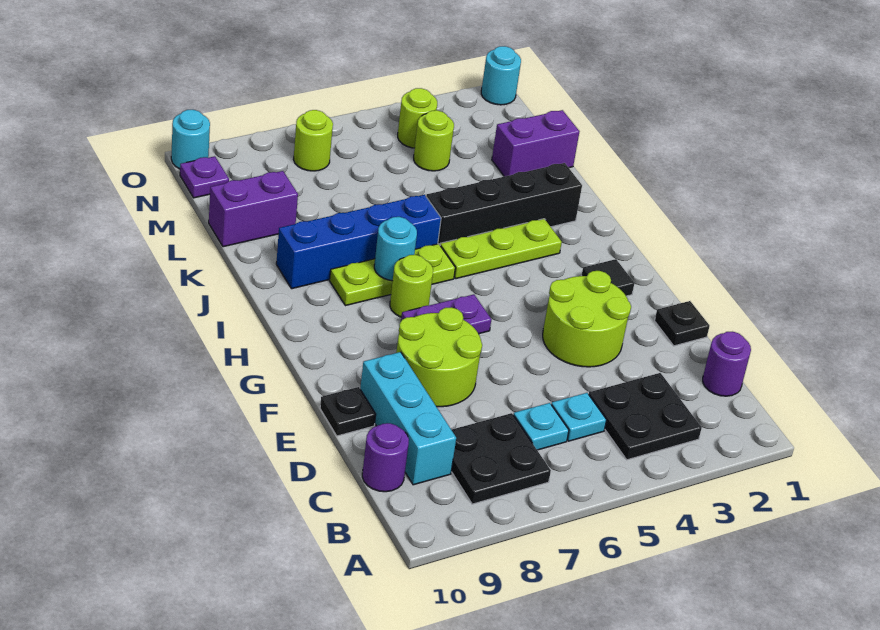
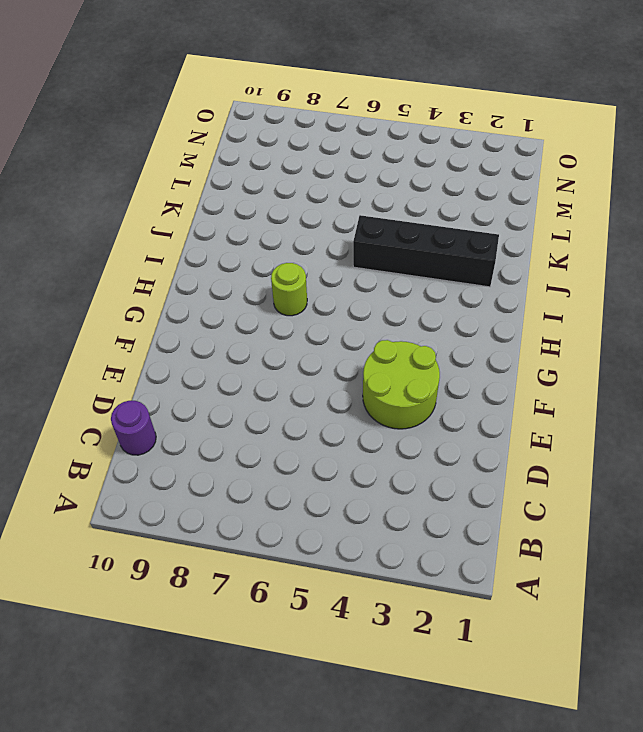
none -> black plate B3:C4 level 1
none -> black plate B7:C8 level 1
none -> purple round brick C1 level 1

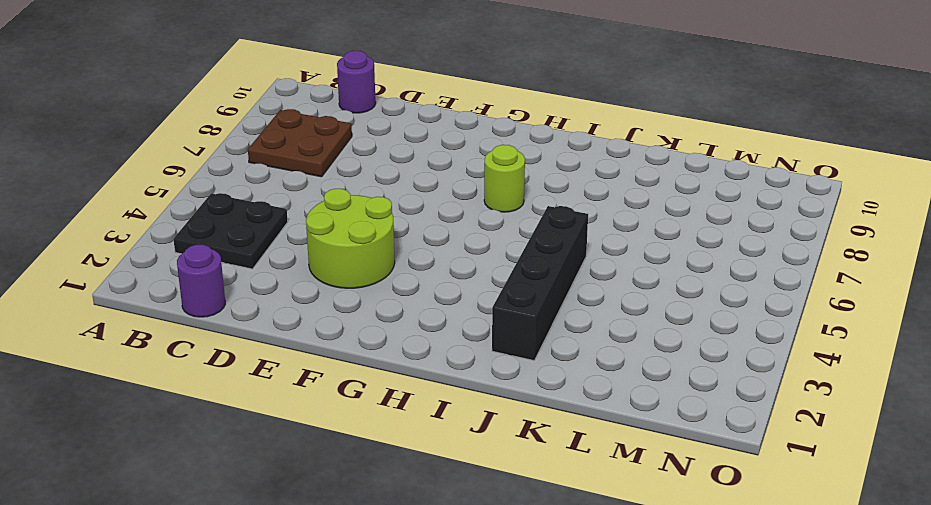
brown plate B7:C8 level 1 -> black plate B7:C8 level 1
none -> cyan plate C5 level 1
none -> cyan plate C6 level 1
none -> cyan brick C9:E9 level 1

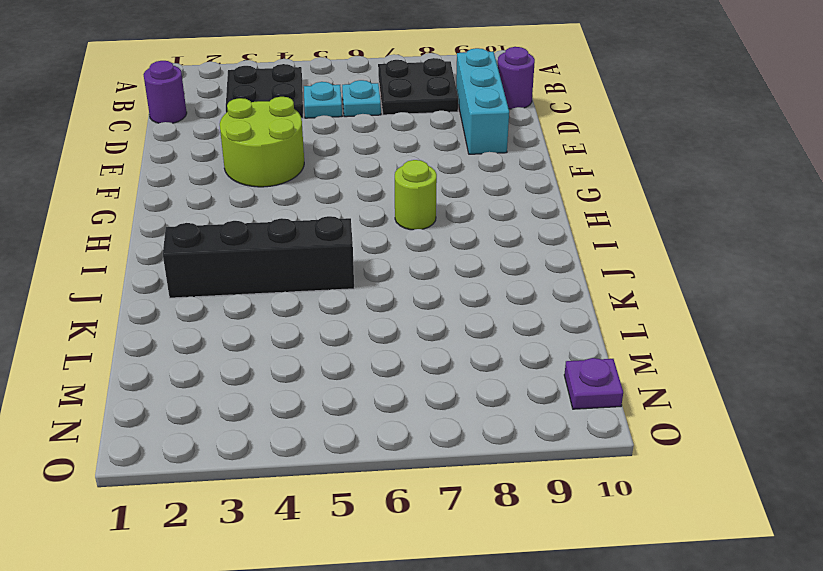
none -> black plate E1 level 1
none -> lime round brick E7:F8 level 1
none -> black plate E10 level 1

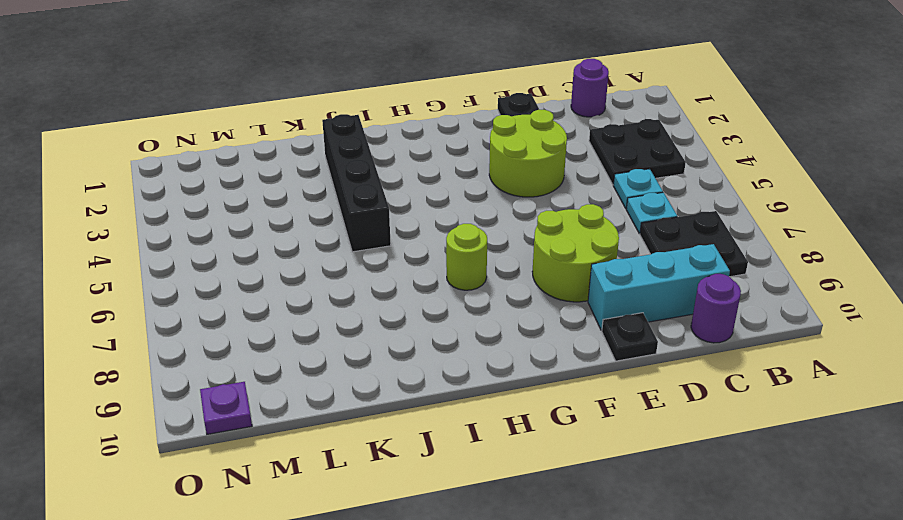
none -> black tile G2 level 1
none -> purple plate G6:G7 level 1
none -> lime plate I3:I5 level 1

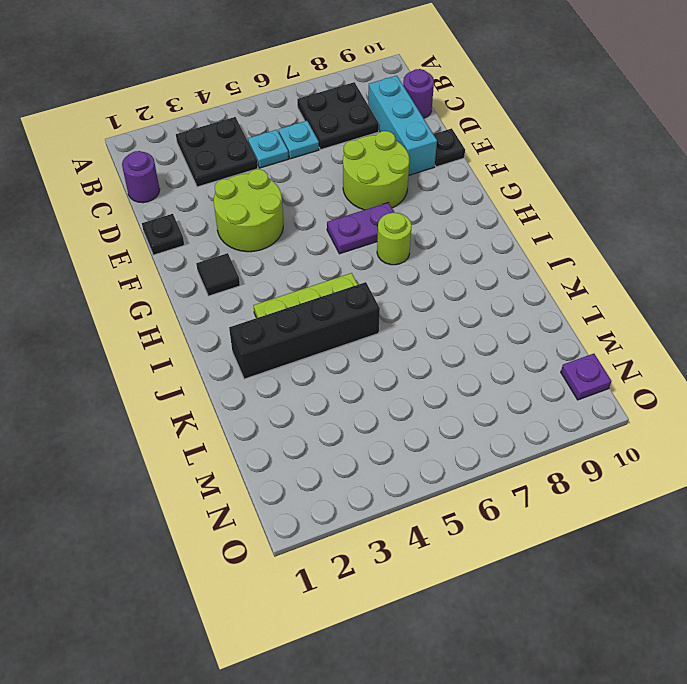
none -> lime plate I6:I8 level 1
none -> blue brick J6:J9 level 1
none -> purple brick L1:L2 level 1

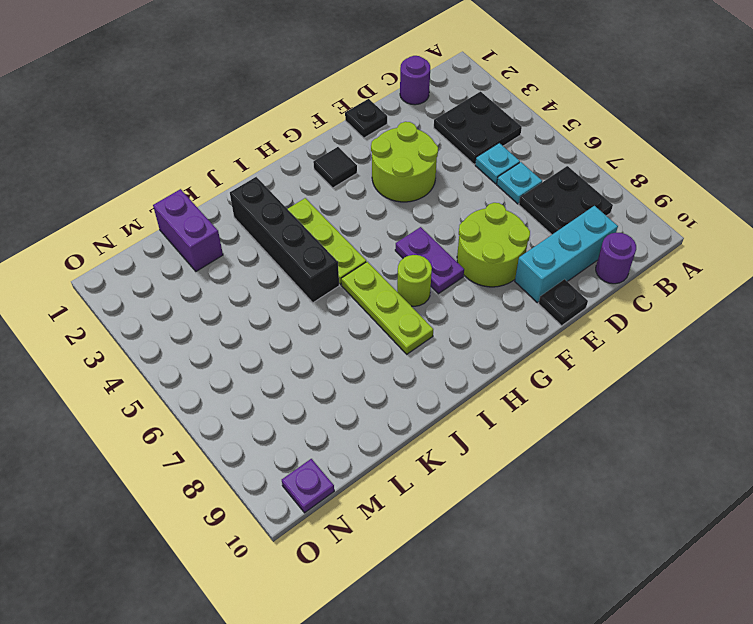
none -> blue brick J6:J9 level 1
none -> purple brick L9:L10 level 1
none -> lime round brick M4 level 1

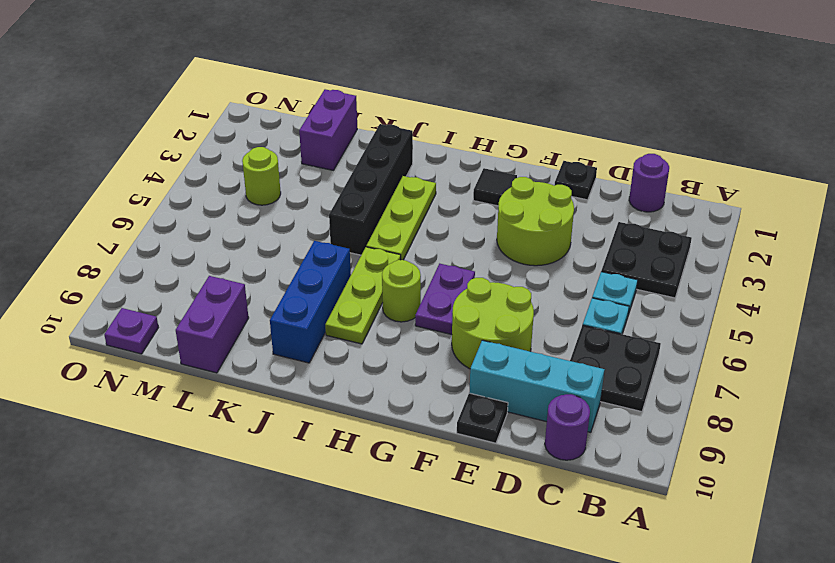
blue brick J7:J9 level 1 -> blue brick J6:J9 level 1
none -> lime round brick N4 level 1
none -> lime round brick N7 level 1
none -> cyan round brick O1 level 1

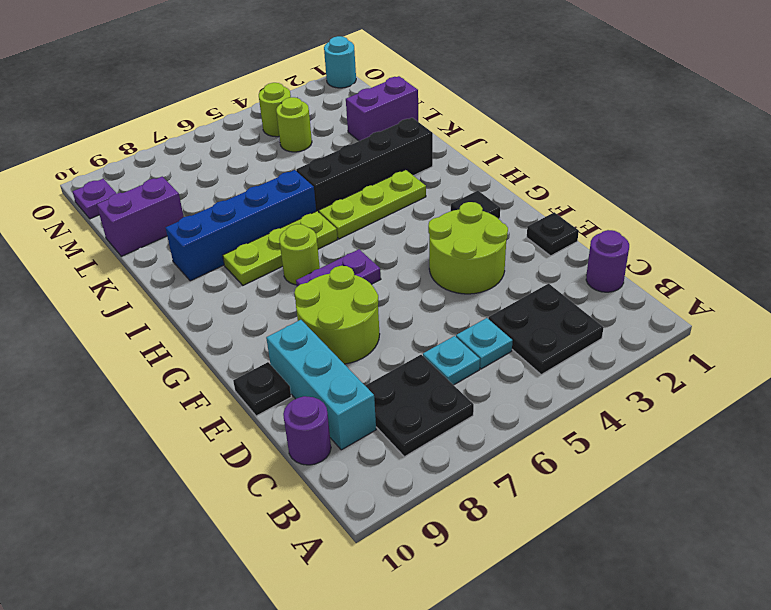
none -> lime round brick N7 level 1
none -> cyan round brick O10 level 1
none -> cyan round brick I7 level 2

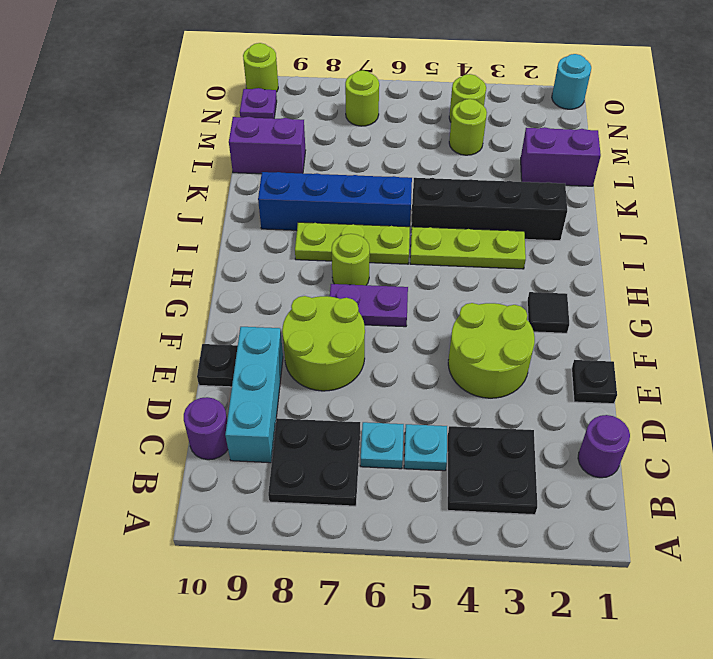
lime round brick O10 level 1 -> cyan round brick O10 level 1
none -> cyan round brick I7 level 2

